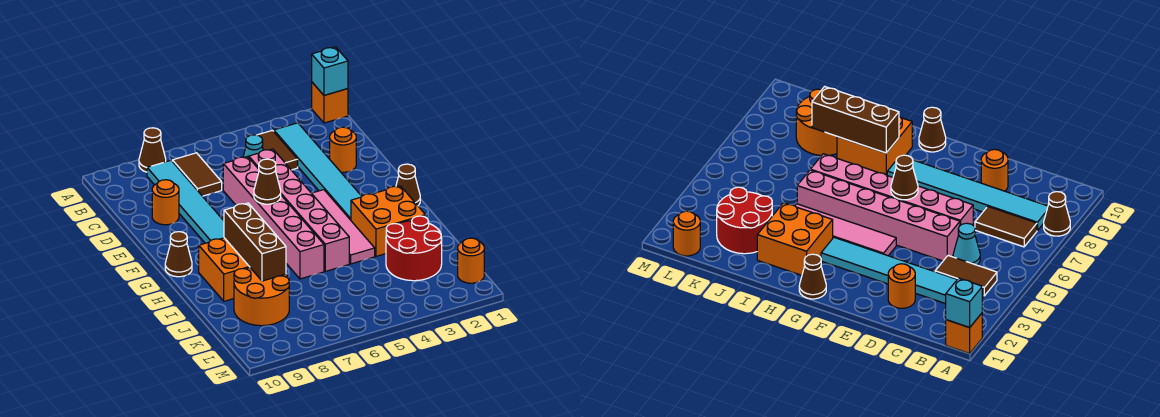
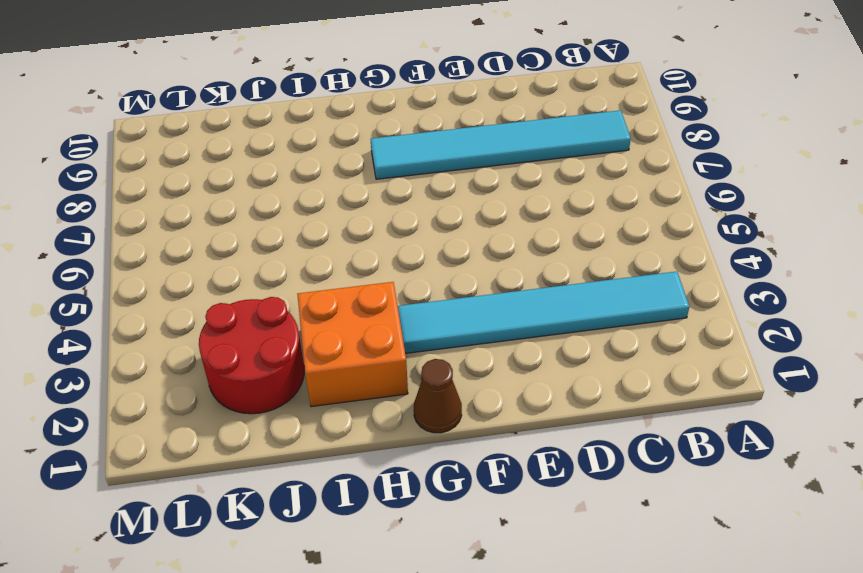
none -> orange brick A1 level 1
none -> brown cone A8 level 1
none -> brown tile B4:C4 level 1

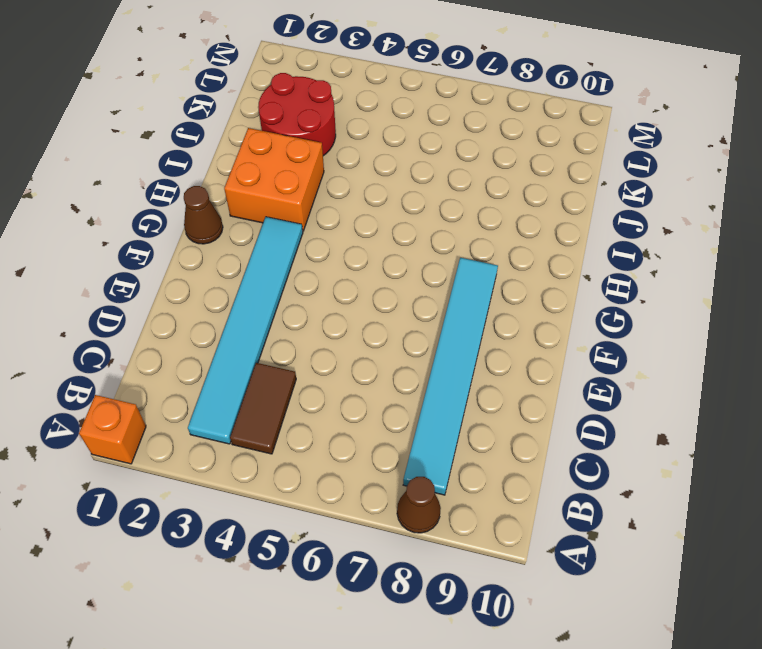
none -> brown tile B7:C7 level 1
none -> cyan cone C5 level 1
none -> orange round brick D2 level 1

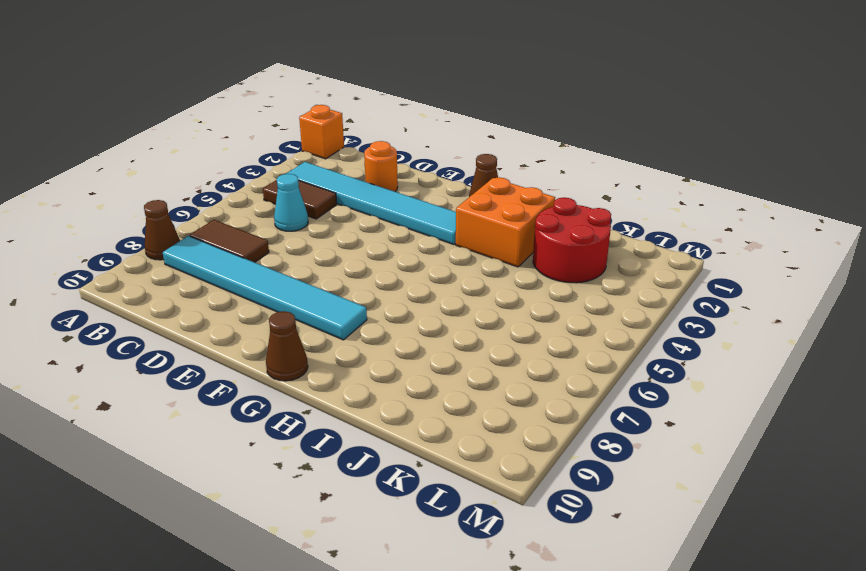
none -> pink brick D5:I5 level 1
none -> pink brick D6:I6 level 1
none -> orange round brick D9 level 1

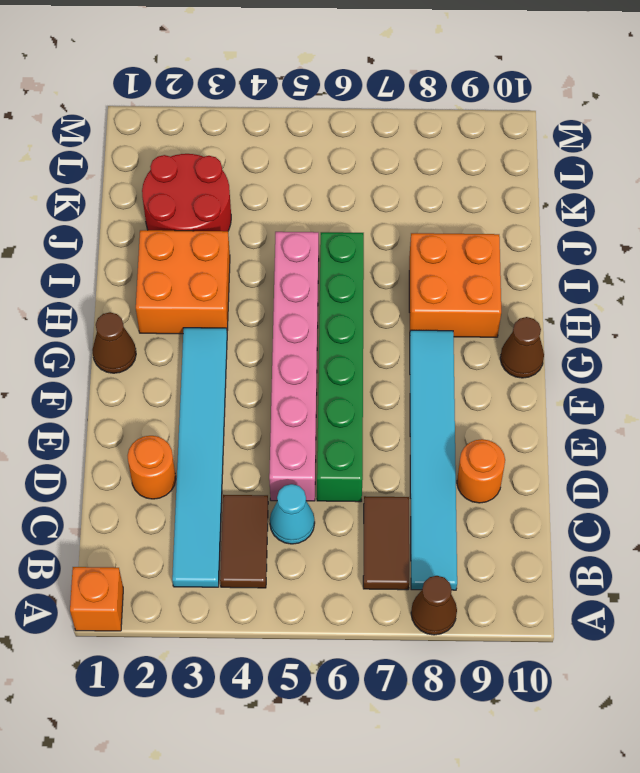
green brick D6:I6 level 1 -> pink brick D6:I6 level 1
none -> pink tile F4:I4 level 1
none -> orange round brick J8:K9 level 1
none -> orange round brick L1 level 1

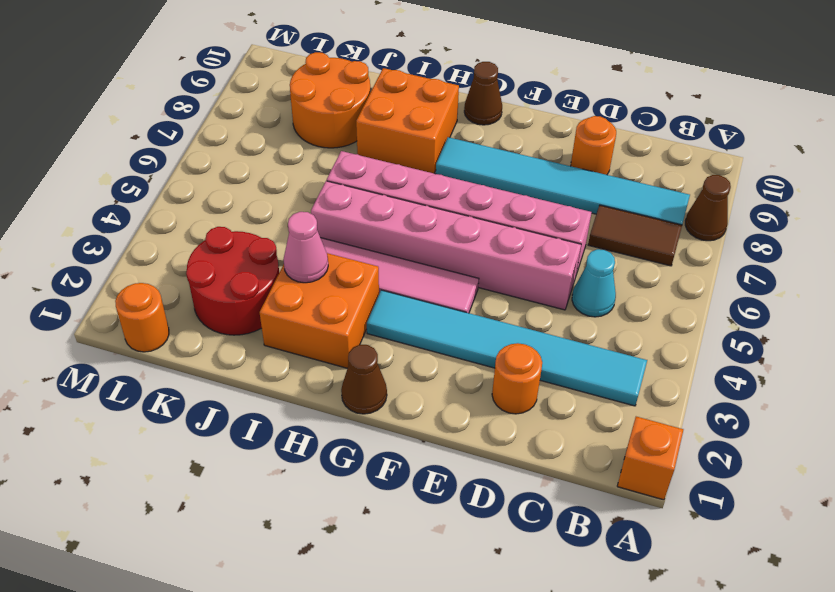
pink cone I3 level 2 -> none
none -> brown tile B4:C4 level 1
none -> cyan brick A1 level 2
none -> brown cone F6 level 2

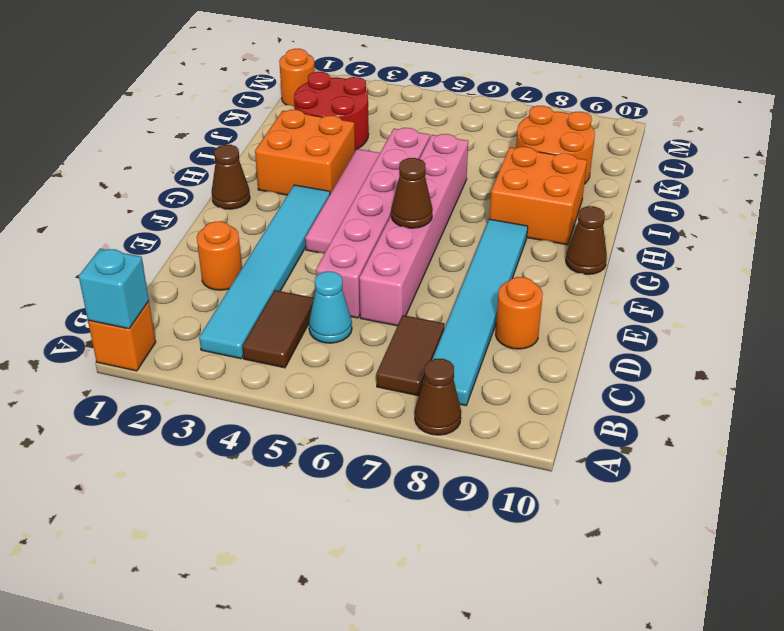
none -> brown brick H8:J8 level 2

